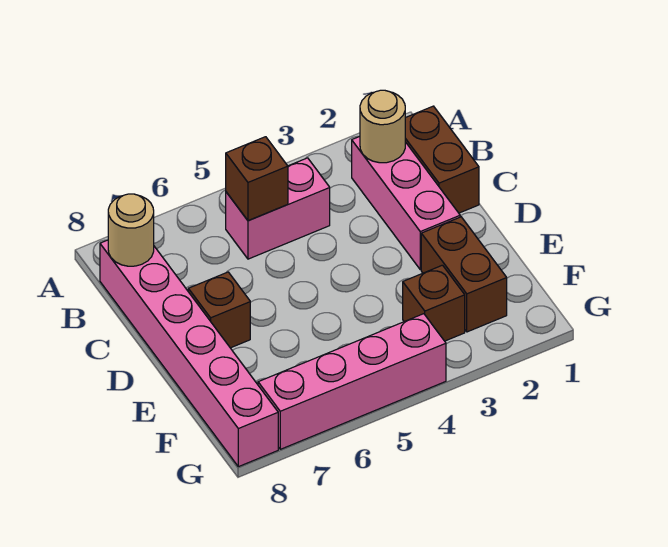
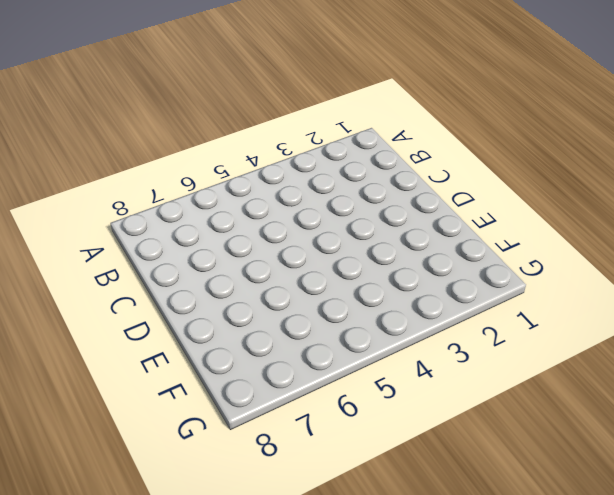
none -> brown brick B1:C1 level 1
none -> pink brick B2:D2 level 1

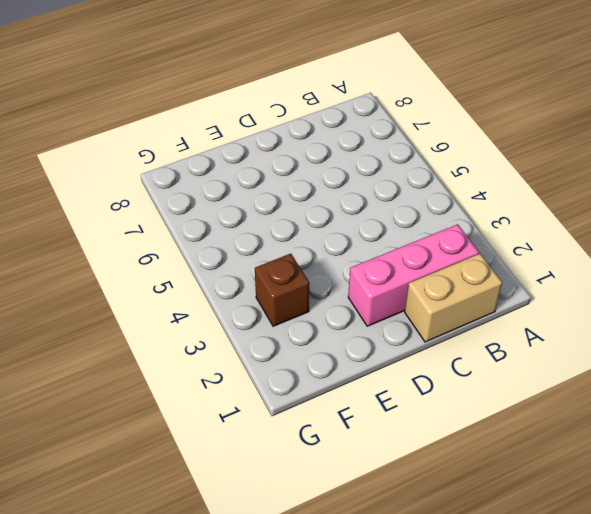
tan brick B1:C1 level 1 -> brown brick B1:C1 level 1
none -> pink brick B4:B5 level 1
none -> pink brick B8:G8 level 1

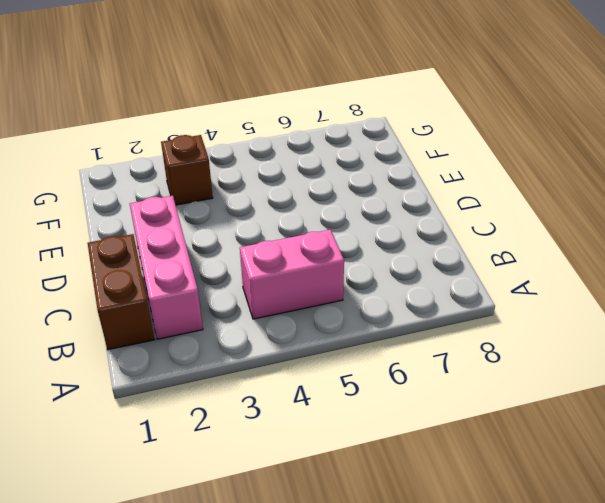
none -> pink brick B8:G8 level 1
none -> brown brick D7 level 1

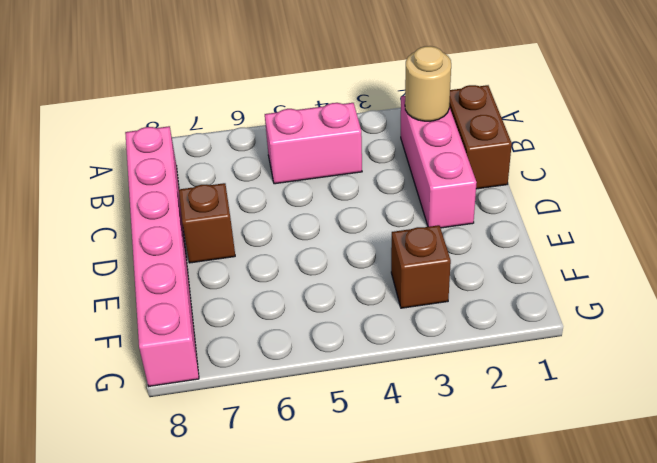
none -> brown brick E2:F2 level 1
none -> pink brick G4:G7 level 1

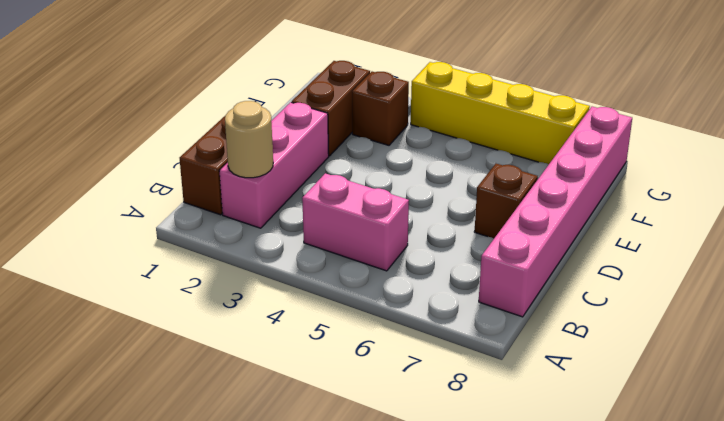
yellow brick G4:G7 level 1 -> pink brick G4:G7 level 1
none -> brown brick B5 level 2
none -> tan round brick B8 level 2

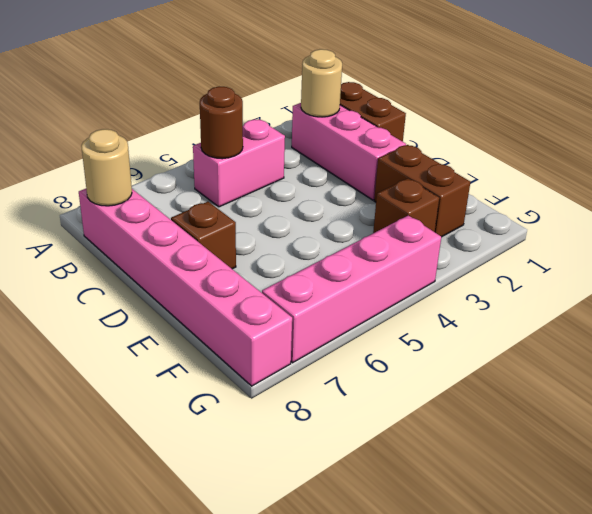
brown round brick B5 level 2 -> brown brick B5 level 2

